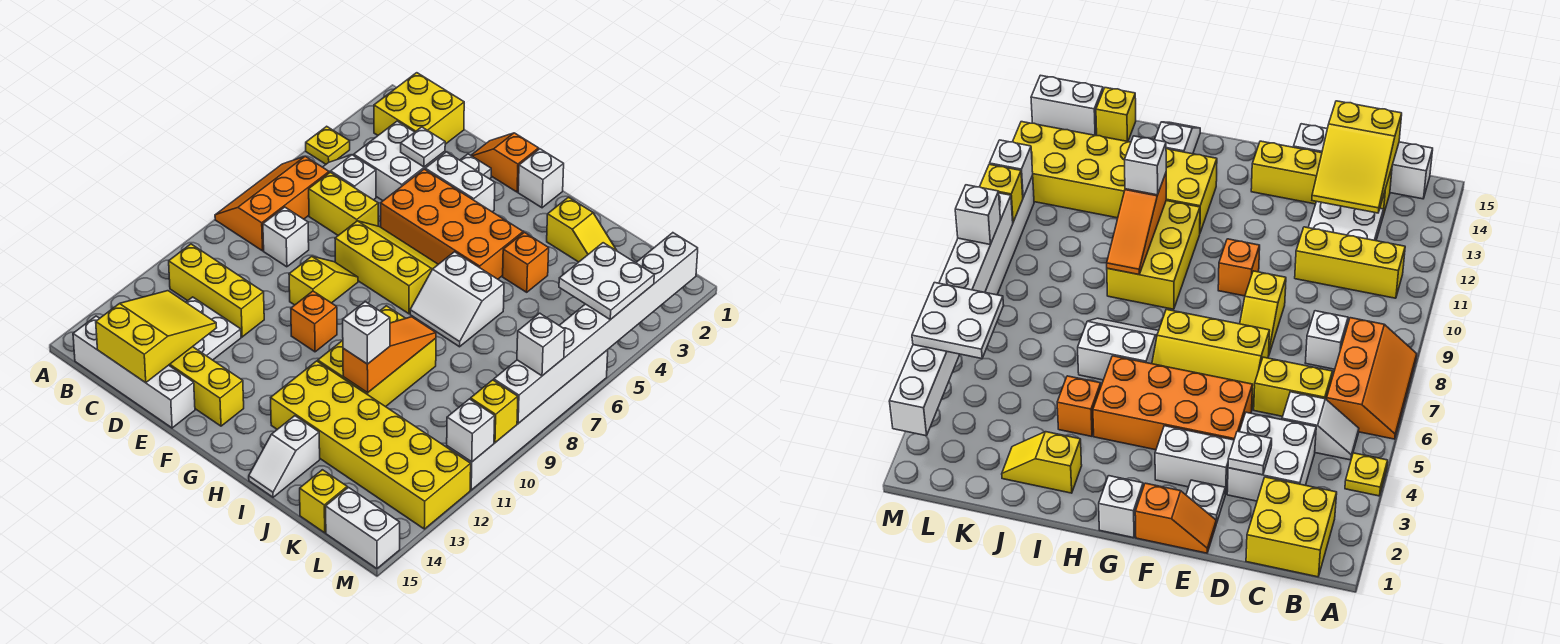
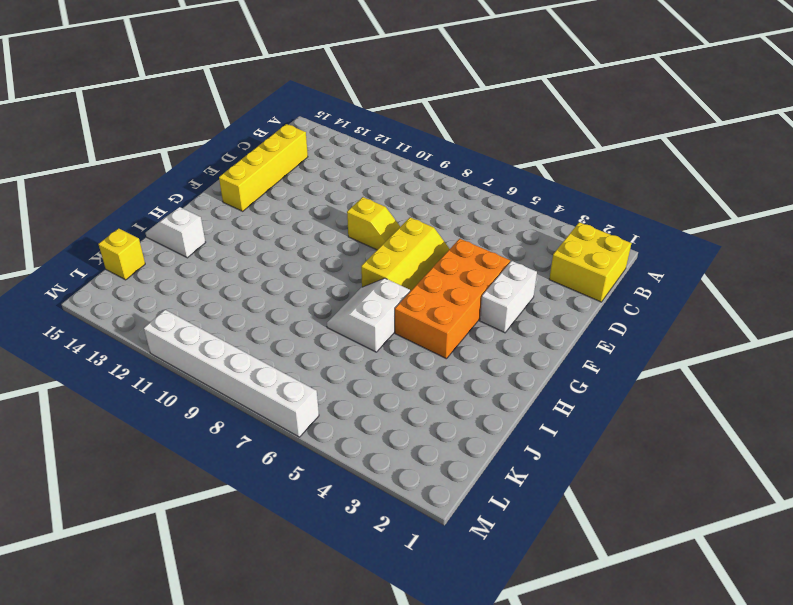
none -> yellow plate A4 level 1
none -> orange slope A6:B8 level 1 top B
none -> white slope B5:C5 level 1 top C
none -> yellow brick B11:D11 level 1

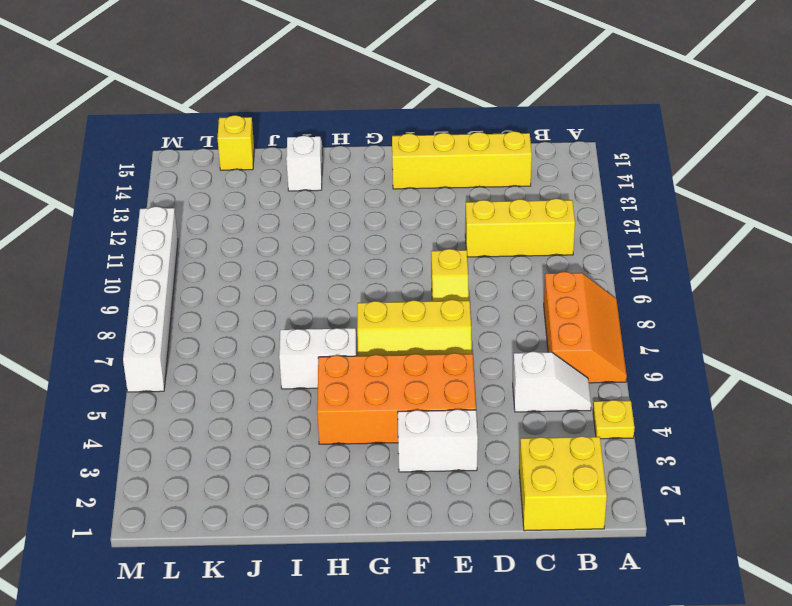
none -> white brick B15:E15 level 1
none -> white brick C3:D4 level 1
none -> yellow brick C6:D6 level 1
none -> white brick C8 level 1

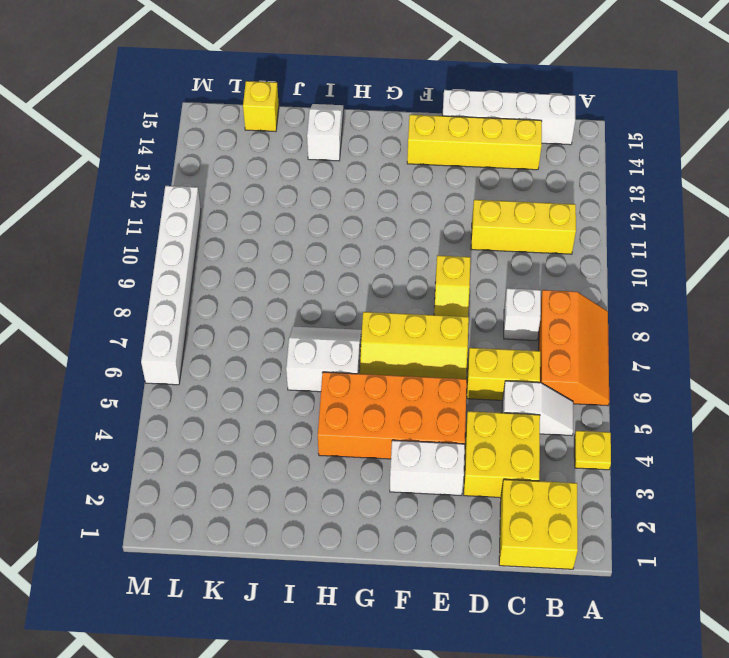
yellow brick C3:D4 level 1 -> white brick C3:D4 level 1
none -> white plate C12:D13 level 1
none -> orange slope E1:F1 level 1 top F
none -> white plate E2 level 1
none -> orange brick F10 level 1

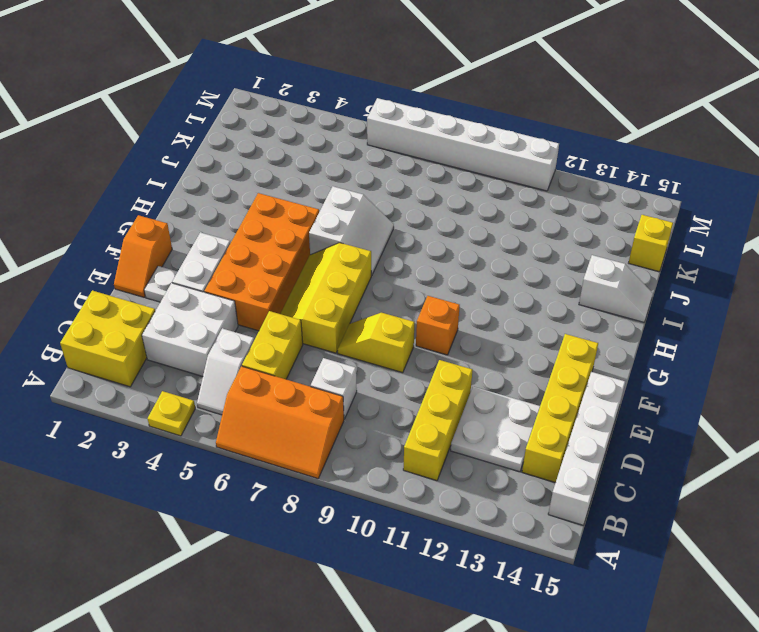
none -> white brick G1 level 1
none -> yellow brick H9:I11 level 1
none -> yellow brick H12:M13 level 1
none -> yellow slope I2:J2 level 1 top I

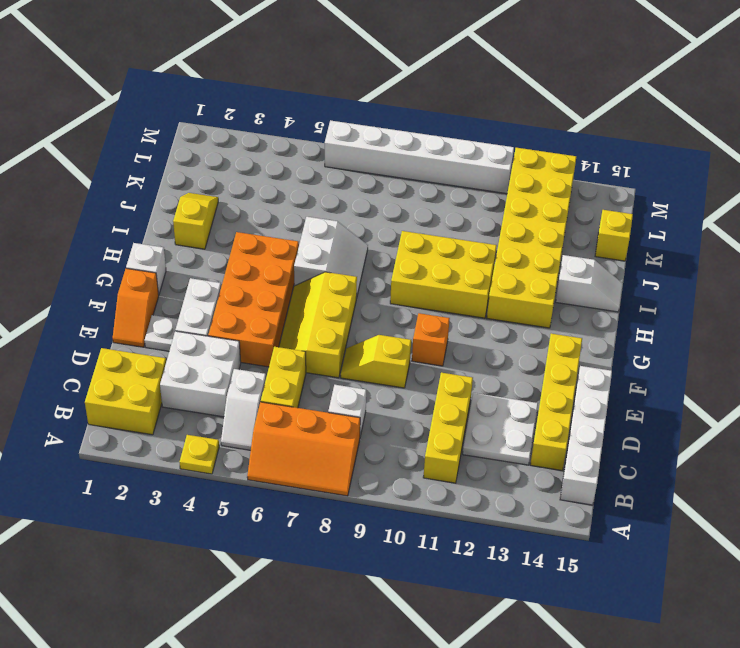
none -> orange brick I4 level 1
none -> white brick L15:M15 level 1
none -> yellow slope C13:D15 level 2 top 15
none -> white plate D3 level 2

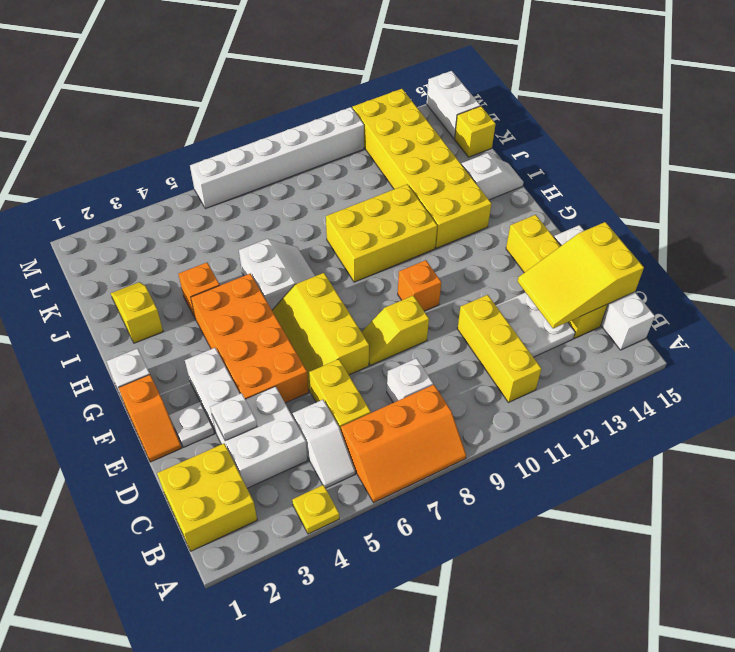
none -> orange slope I9:I11 level 2 top 11
none -> white brick M2:M9 level 2
none -> yellow brick M10 level 2
none -> white brick M11 level 2

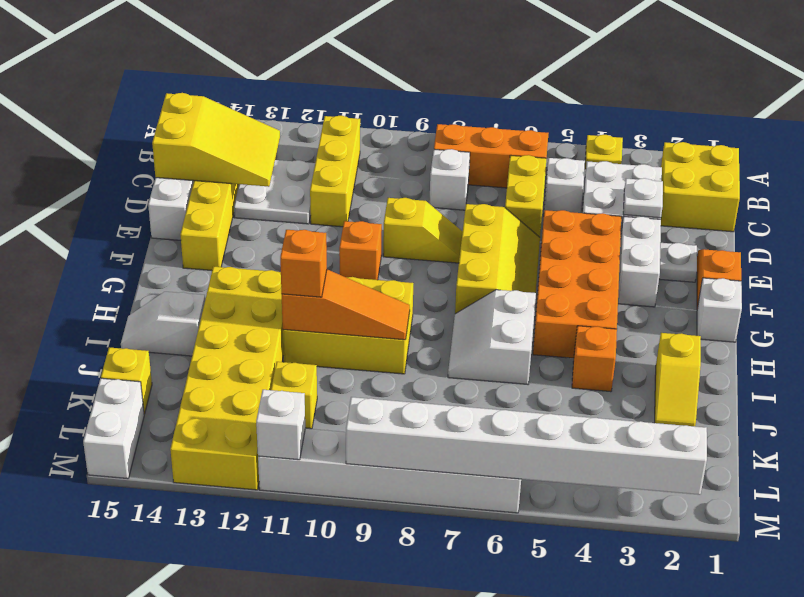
orange brick I11 level 3 -> white brick I11 level 3
yellow brick K11 level 1 -> yellow brick M10 level 2
none -> white plate L4:M5 level 3
none -> white brick M8 level 3

